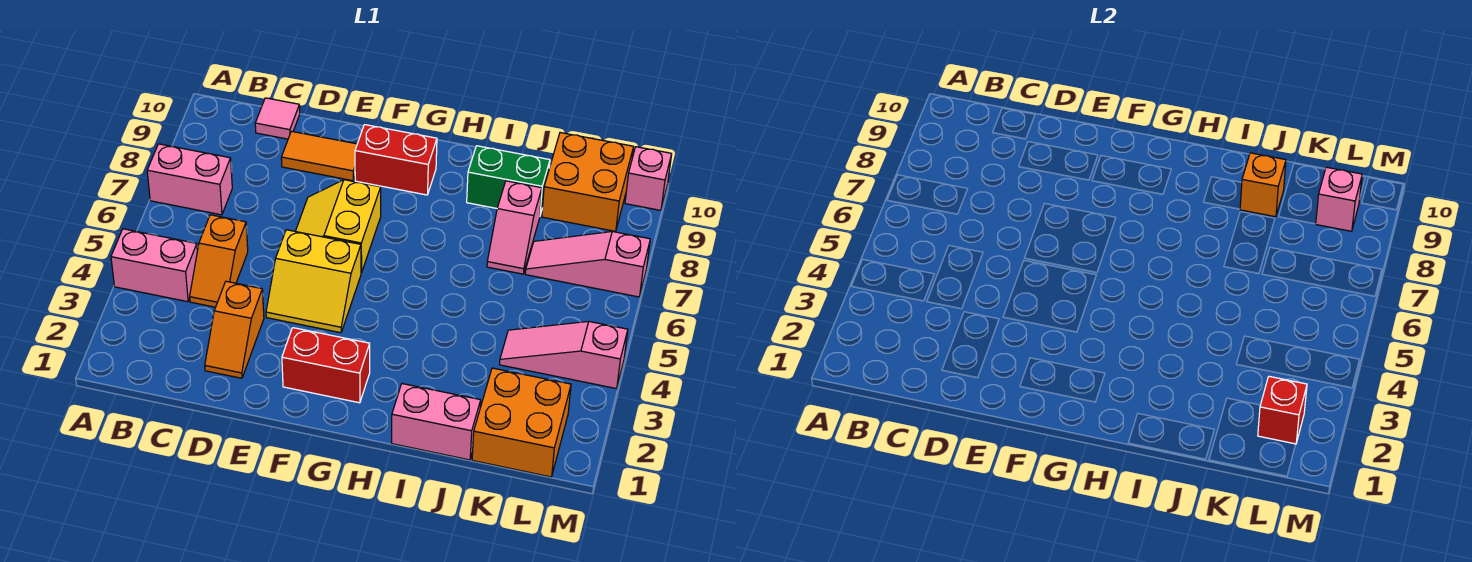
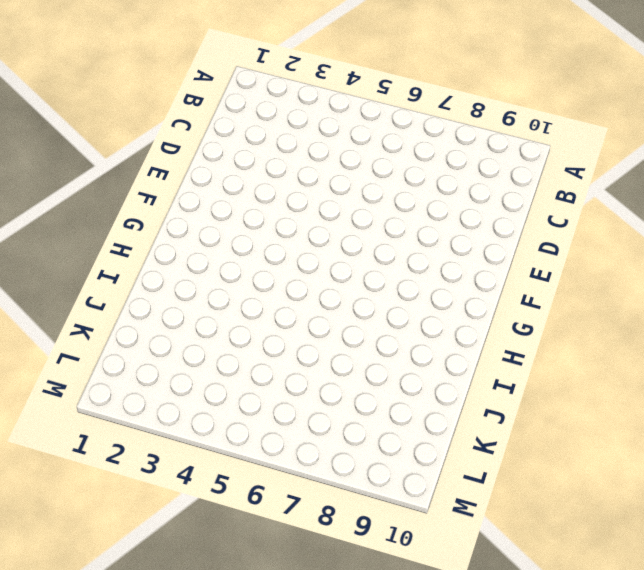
none -> pink brick A4:B4 level 1
none -> pink brick A7:B7 level 1
none -> orange slope C4:C5 level 1 top 5

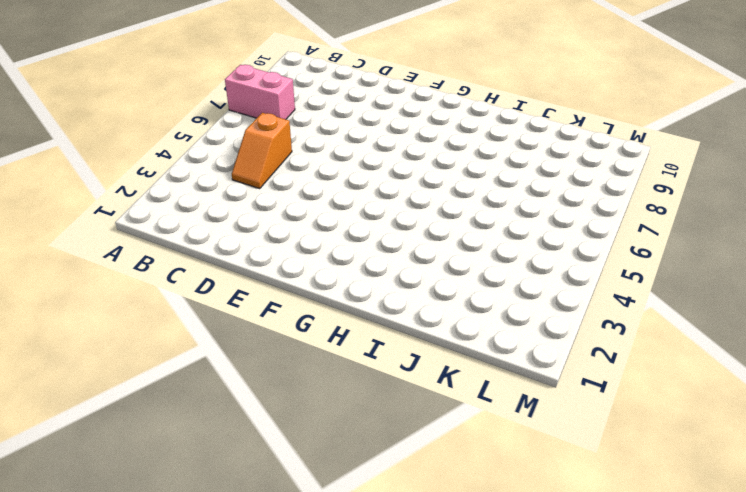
none -> pink brick A4:B4 level 1
none -> pink tile C10 level 1
none -> orange slope D2:D3 level 1 top 3

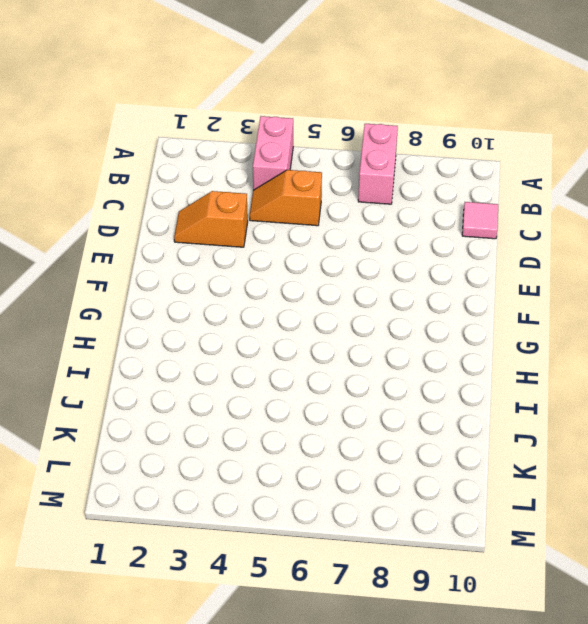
none -> orange tile D9:E9 level 1
none -> yellow slope E4:F5 level 1 top 5
none -> yellow slope E6:F7 level 1 top F

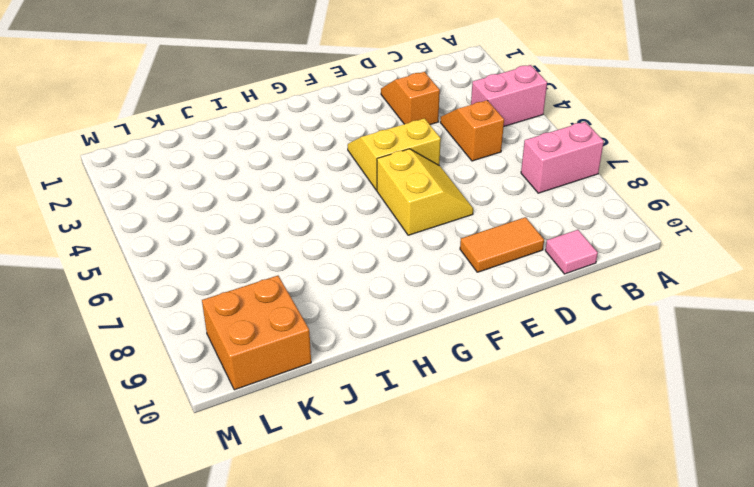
none -> red brick F2:G2 level 1
none -> red brick F9:G9 level 1
none -> pink brick I1:J1 level 1

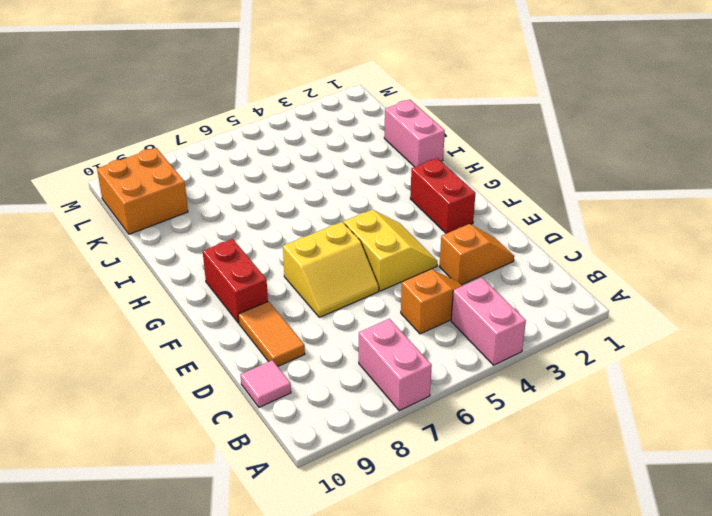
none -> green brick I9:J9 level 1
none -> pink slope J7:J8 level 1 top 8
none -> orange brick K1:L2 level 1

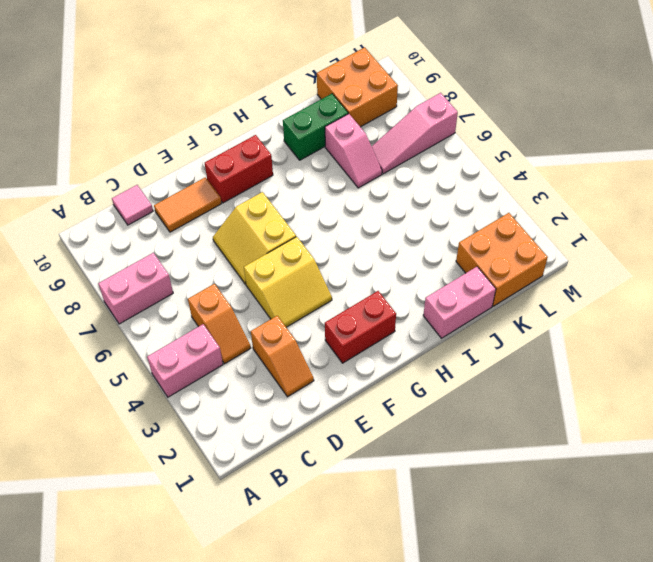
none -> pink slope K4:M4 level 1 top M
none -> pink brick M10 level 1
none -> orange brick J9 level 2

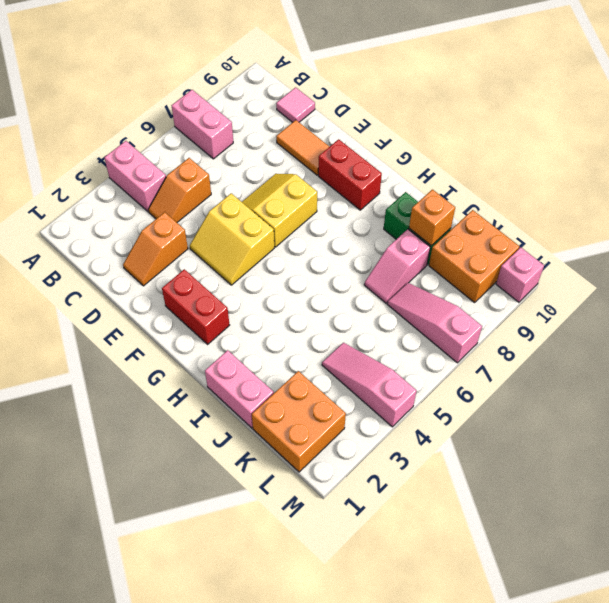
none -> red brick L2 level 2
none -> pink brick L9 level 2

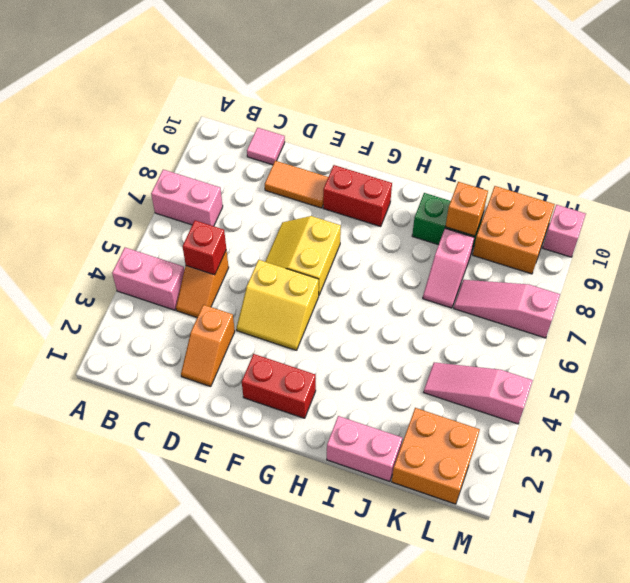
red brick C5 level 2 -> red brick L2 level 2
none -> pink brick L9 level 2

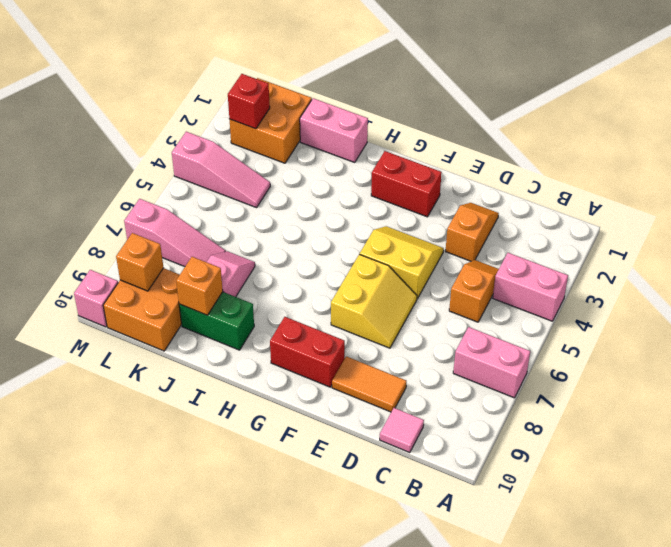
orange brick L9 level 2 -> pink brick L9 level 2

